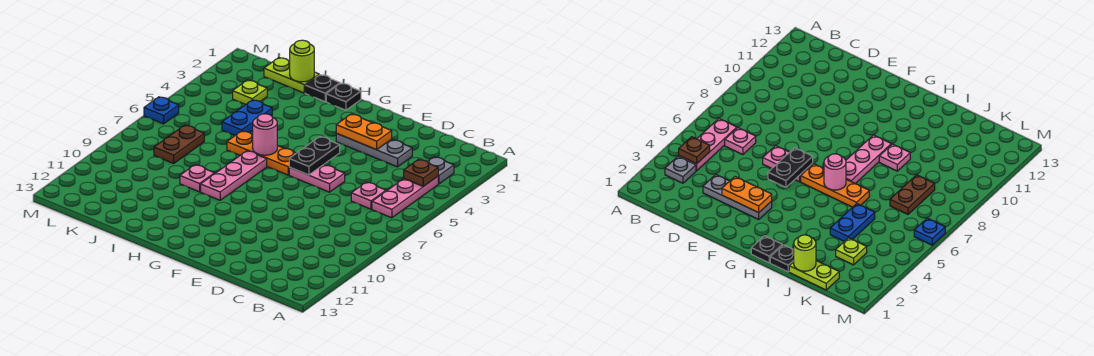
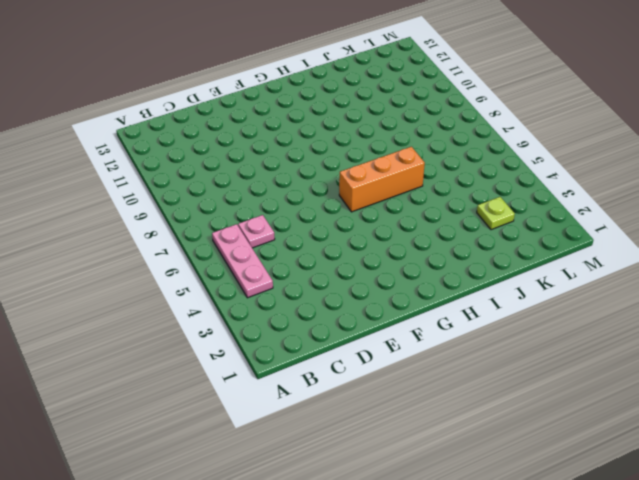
orange brick G6:I6 level 1 -> orange plate G6:I6 level 1
none -> grey plate B3 level 1
none -> grey plate D3:F3 level 1
none -> pink plate E6:F6 level 1

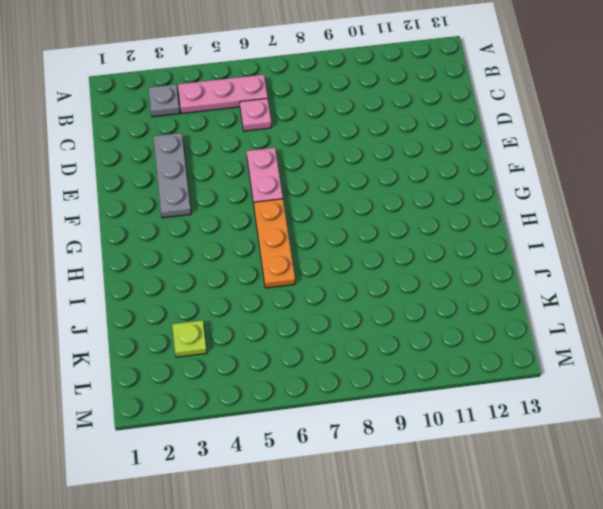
none -> black plate H1 level 1
none -> pink plate H7:H9 level 1
none -> black plate I1 level 1

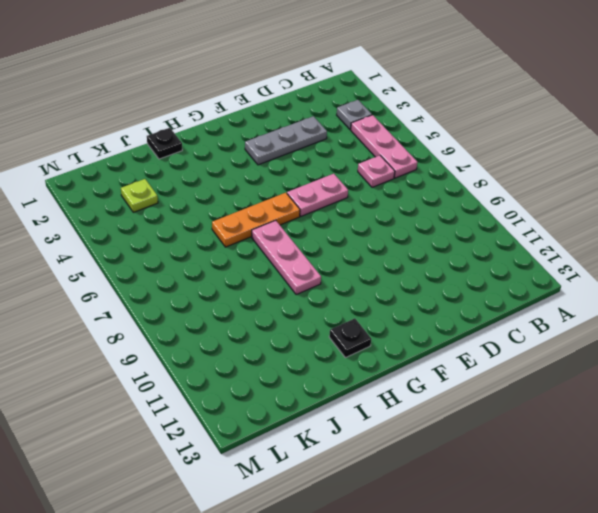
black plate H12 level 1 -> black plate H1 level 1
none -> pink plate I9 level 1
none -> lime plate J1:K1 level 1
none -> blue plate J4:J5 level 1

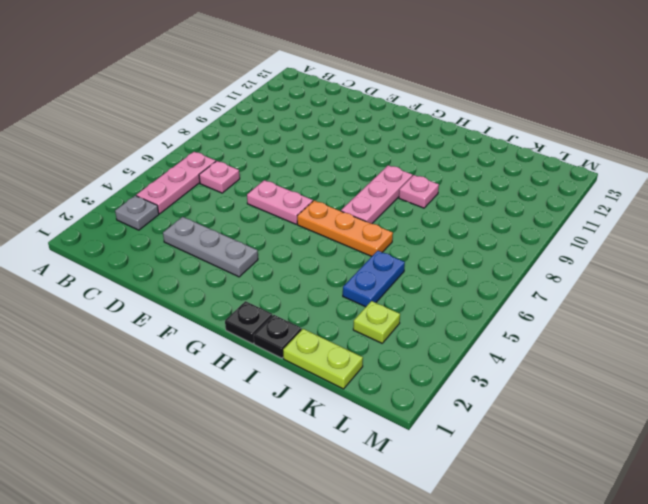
none -> brown plate K7:K8 level 1
none -> blue plate M6 level 1
none -> brown plate B4 level 2

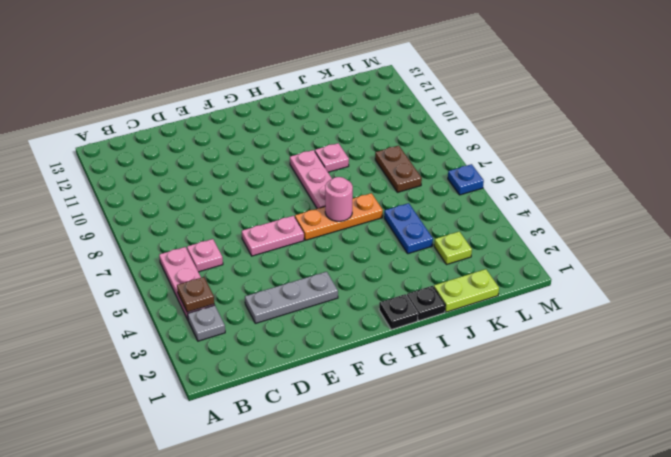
none -> orange plate E3:F3 level 2
none -> black plate F5:F6 level 2
none -> lime round brick J1 level 2

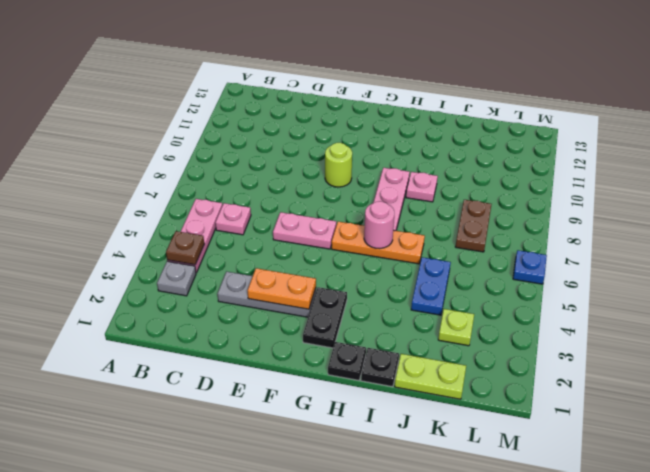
lime round brick F9 level 1 -> lime round brick J1 level 2
black plate G2:G3 level 1 -> black plate F5:F6 level 2

